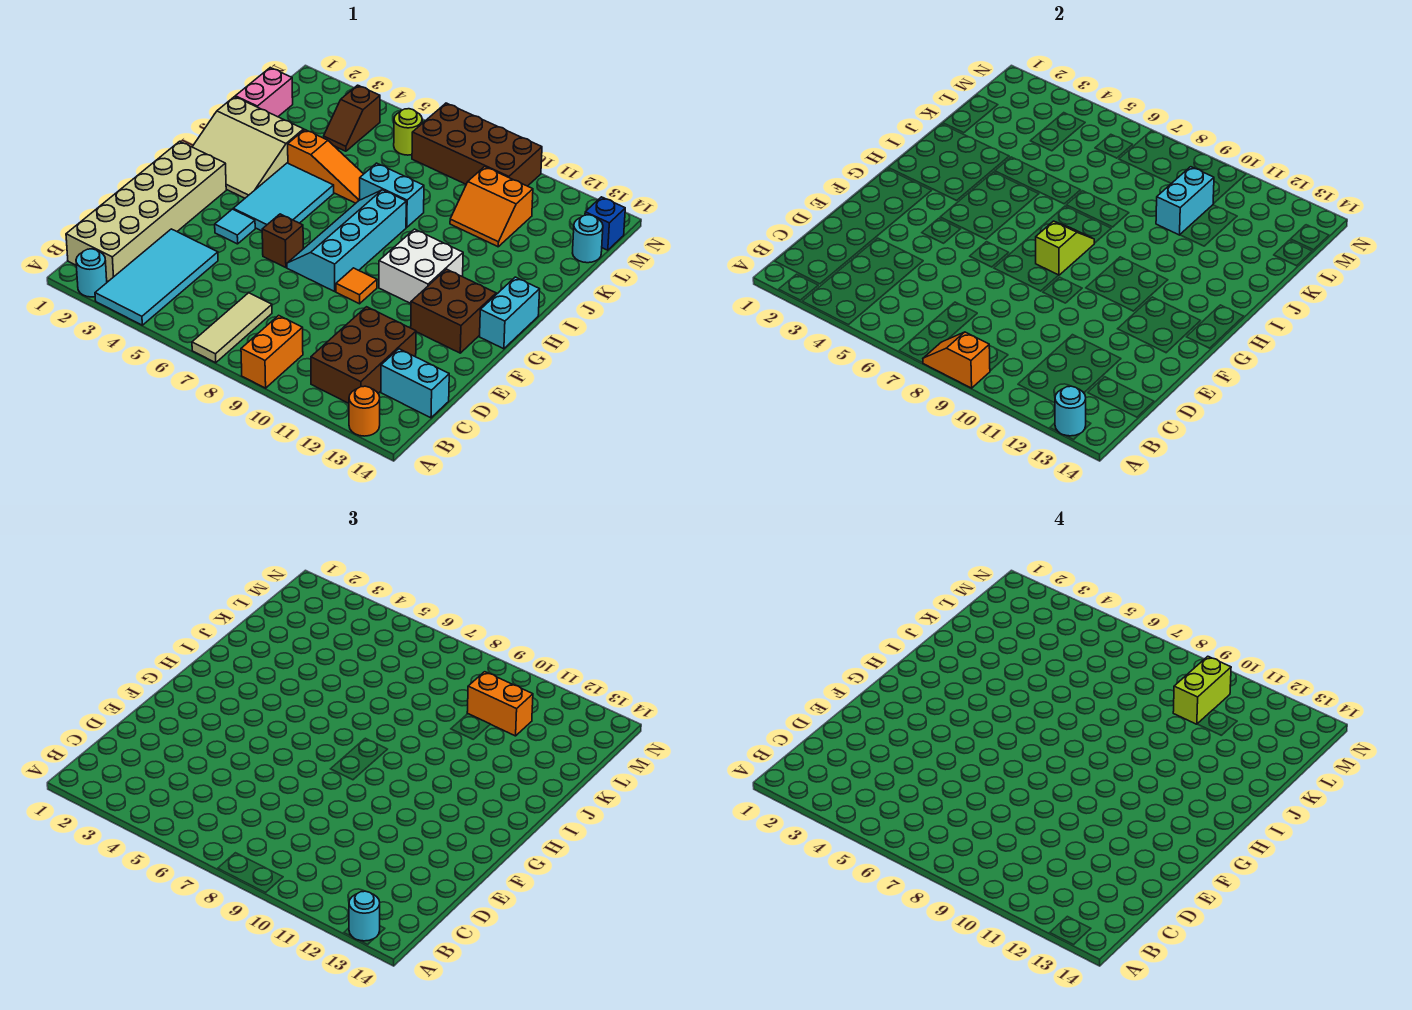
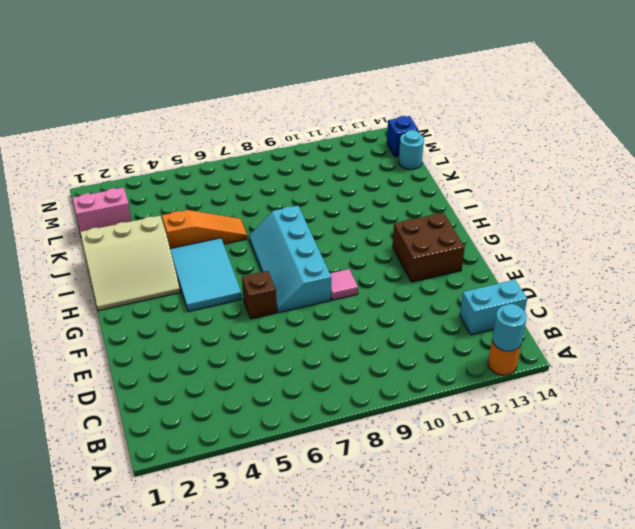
pink tile F9 level 1 -> orange tile F9 level 1
pink brick L1:L2 level 1 -> pink brick K1:L1 level 1
none -> cyan round brick A2 level 1
none -> cyan tile A3:D4 level 1
none -> tan tile A7:C7 level 1
none -> orange brick A9:B9 level 1

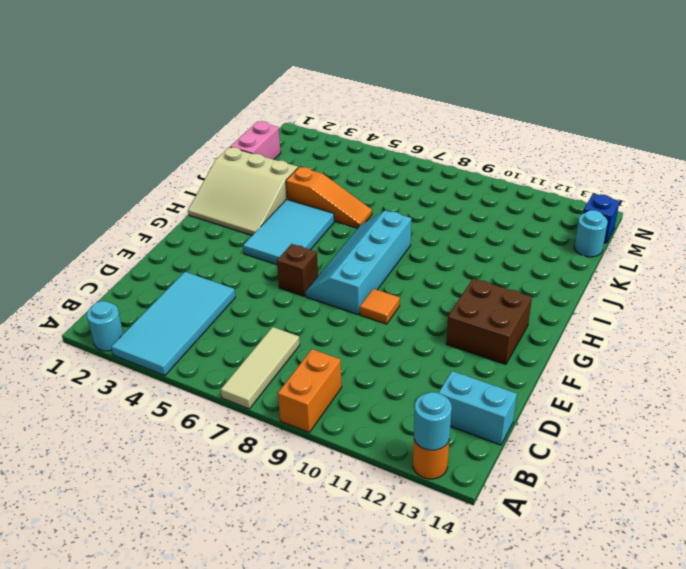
none -> tan brick B1:G2 level 1
none -> brown brick B11:D12 level 1
none -> cyan tile F4 level 1
none -> white brick G10:H11 level 1

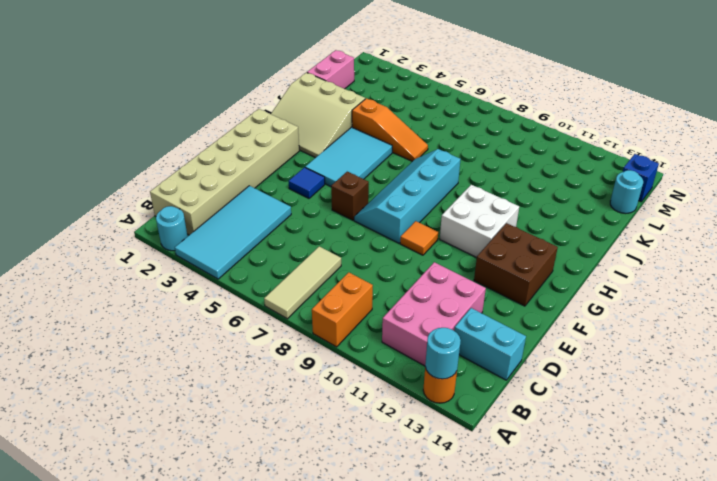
pink brick B11:D12 level 1 -> brown brick B11:D12 level 1
blue tile F4 level 1 -> cyan tile F4 level 1
none -> cyan brick G14:H14 level 1
none -> cyan brick J7:J8 level 1
none -> orange slope K10:L11 level 1 top L
none -> brown slope L4:M4 level 1 top M

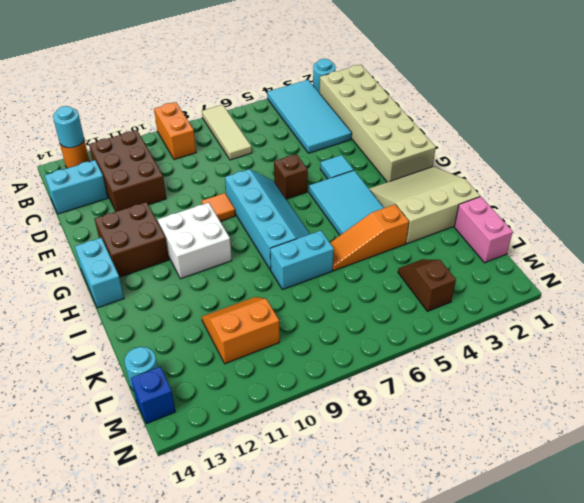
none -> lime round brick M6 level 1
none -> brown brick M7:N10 level 1
none -> orange slope A8:A9 level 2 top 9
none -> lime slope G8:H8 level 2 top G

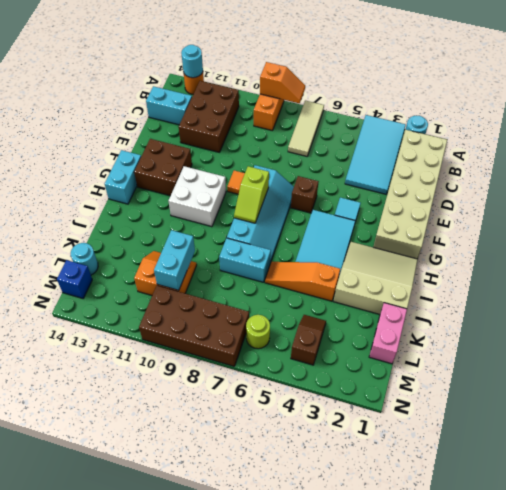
none -> cyan round brick A13 level 3
none -> orange brick L10:L11 level 3
none -> lime brick L10:M10 level 4

